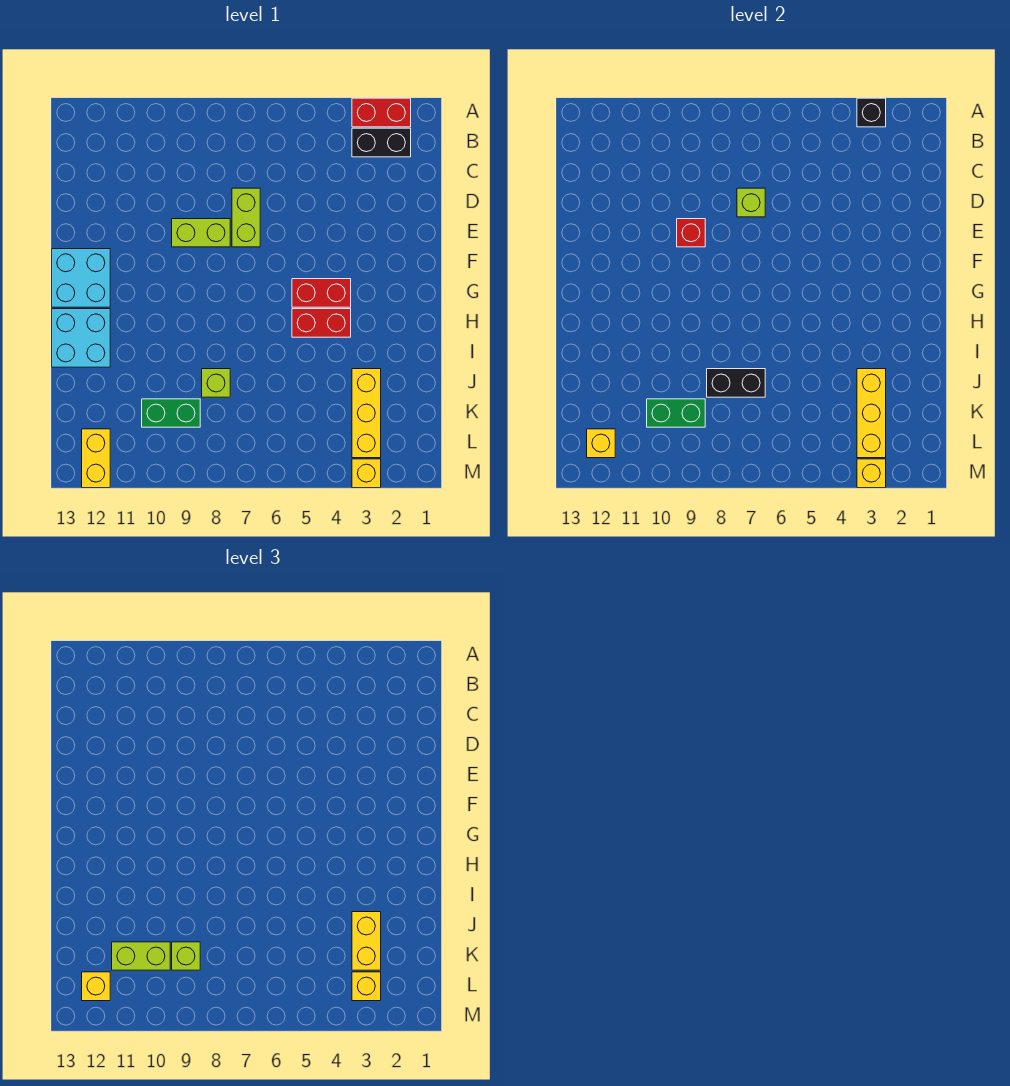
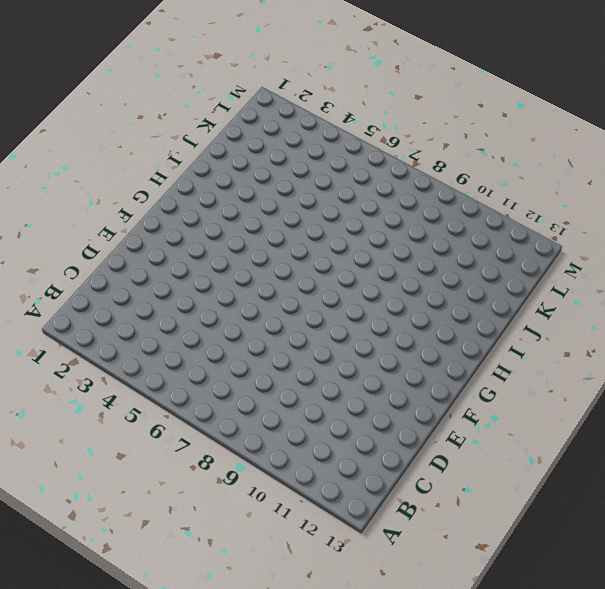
none -> red brick A2:A3 level 1
none -> black brick B2:B3 level 1
none -> lime brick D7:E7 level 1

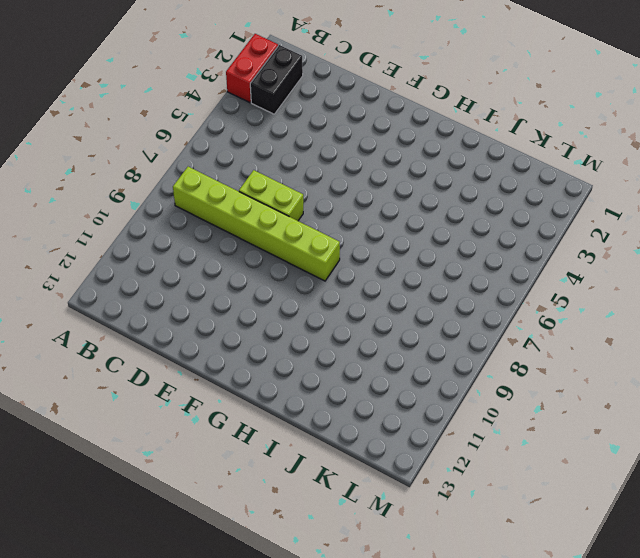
lime brick B8:G8 level 1 -> lime brick E8:E9 level 1
none -> cyan brick F12:G13 level 1
none -> red brick G4:G5 level 1
none -> red brick H4:H5 level 1

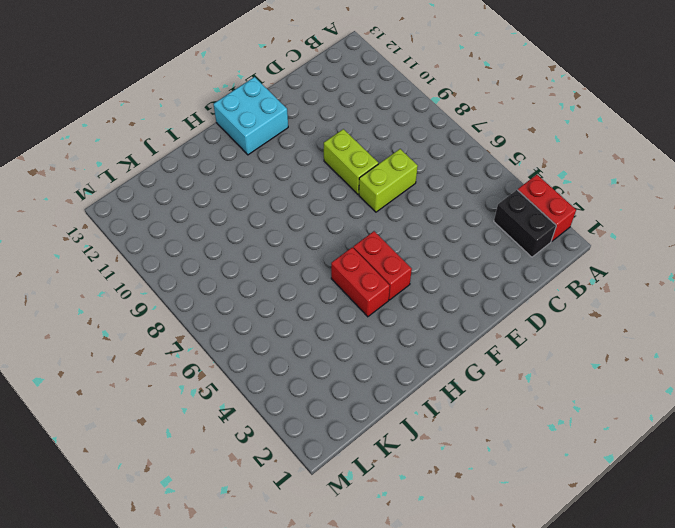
none -> cyan brick H12:I13 level 1
none -> yellow brick J3:L3 level 1
none -> lime brick J8 level 1

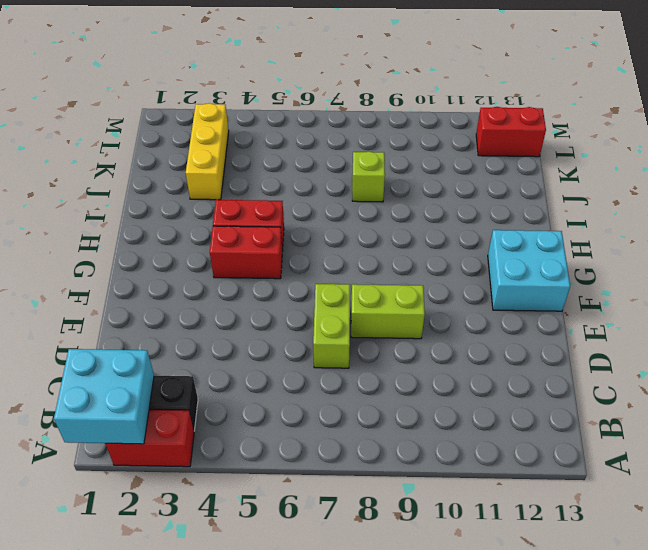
cyan brick A1:B2 level 2 -> cyan brick H12:I13 level 1
red brick L12:L13 level 1 -> yellow brick L12:M12 level 1
none -> green brick K9:K10 level 1
none -> yellow brick M3 level 1
none -> black brick A3 level 2

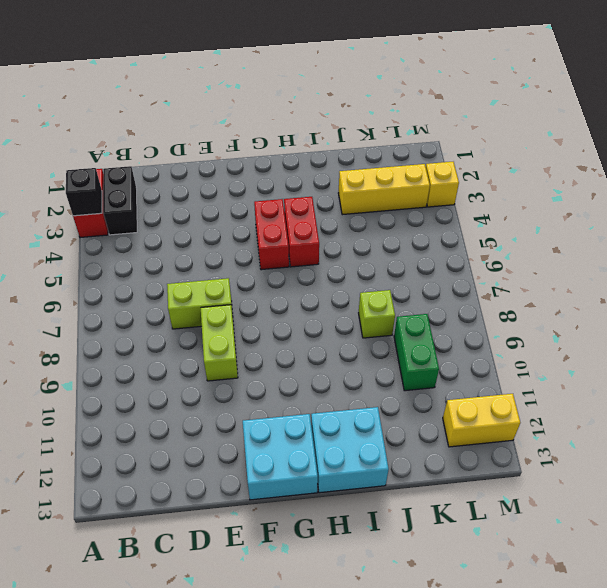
none -> lime brick D7 level 2
none -> red brick E9 level 2
none -> yellow brick J3:L3 level 2

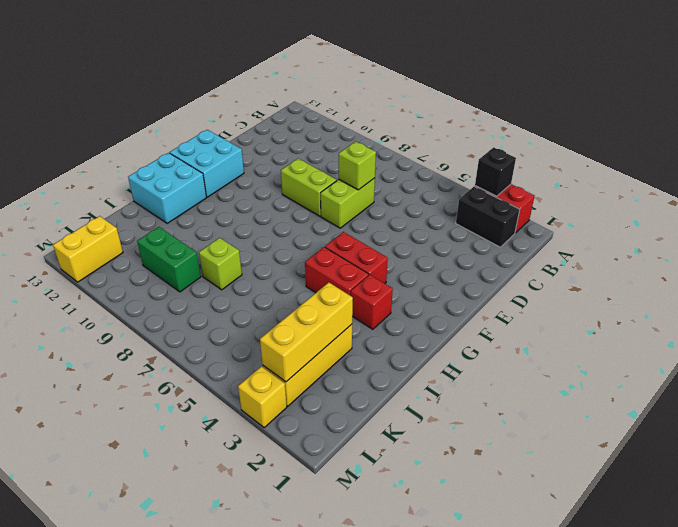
red brick H3 level 1 -> red brick E9 level 2
none -> black brick J7:J8 level 2
none -> green brick K9:K10 level 2
none -> yellow brick L12 level 2

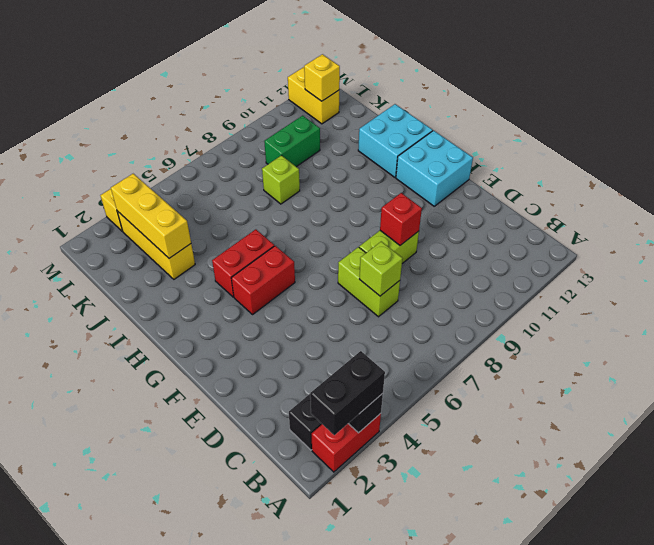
black brick A2:A3 level 3 -> black brick J7:J8 level 2
none -> green brick K9:K10 level 2
none -> yellow brick M3 level 2
none -> yellow brick J3:K3 level 3

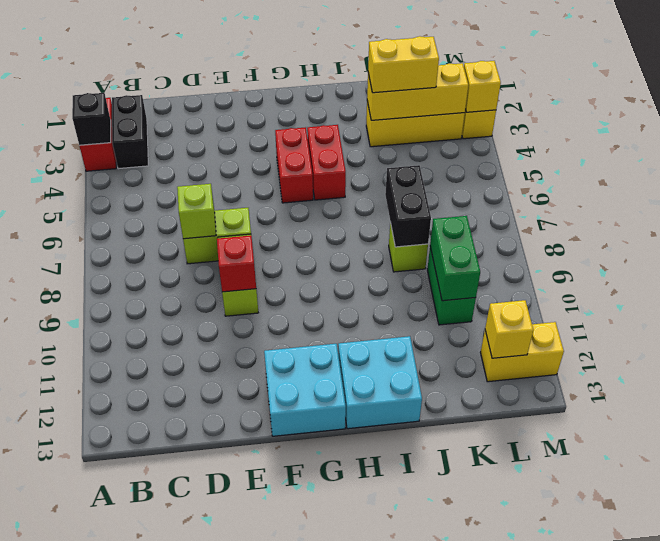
none -> lime brick K9 level 3
none -> lime brick K10:K11 level 3
none -> yellow brick L3 level 3

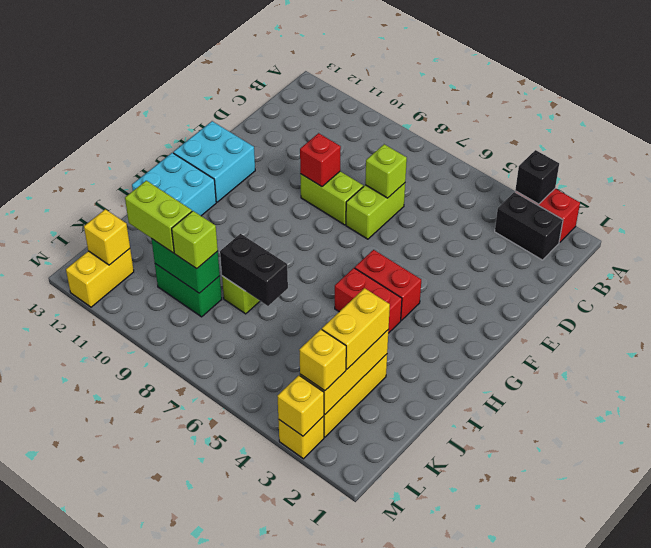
none -> yellow brick L12 level 3

